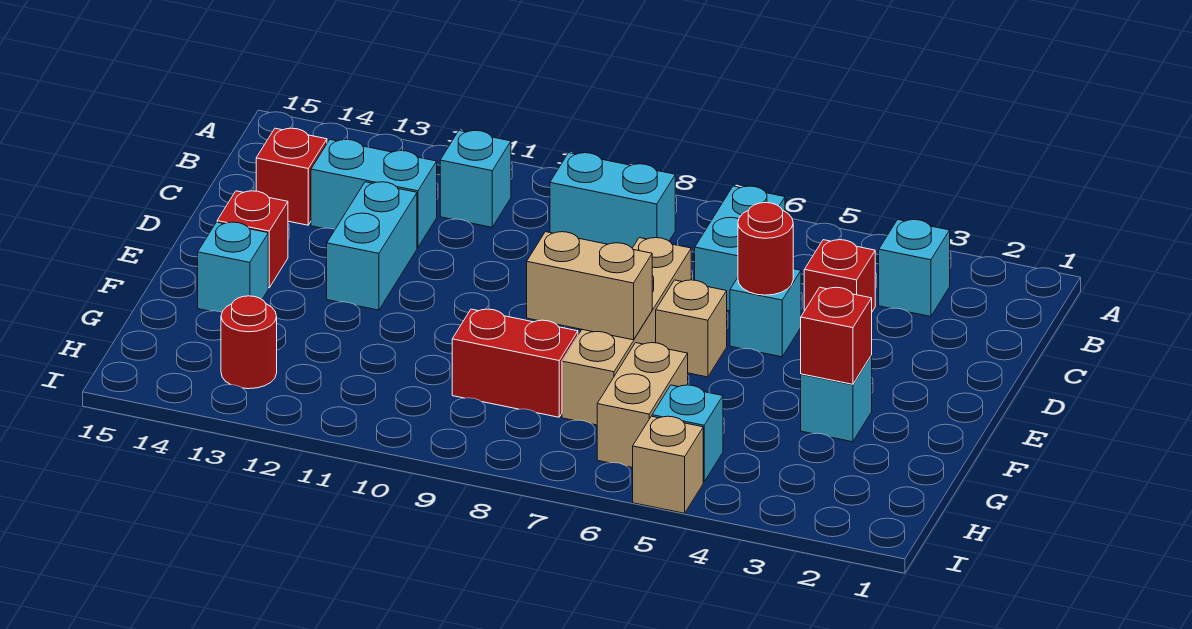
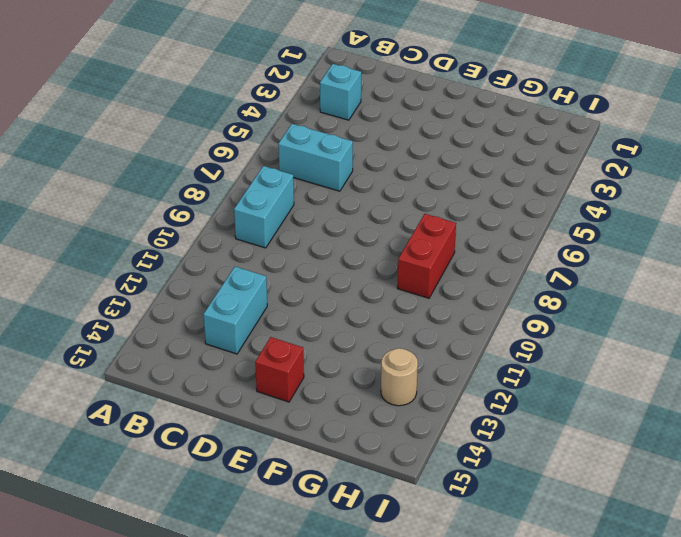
tan round brick H13 level 1 -> red round brick H13 level 1
none -> cyan brick B11 level 1
none -> red brick C4 level 1
none -> red brick C14 level 1

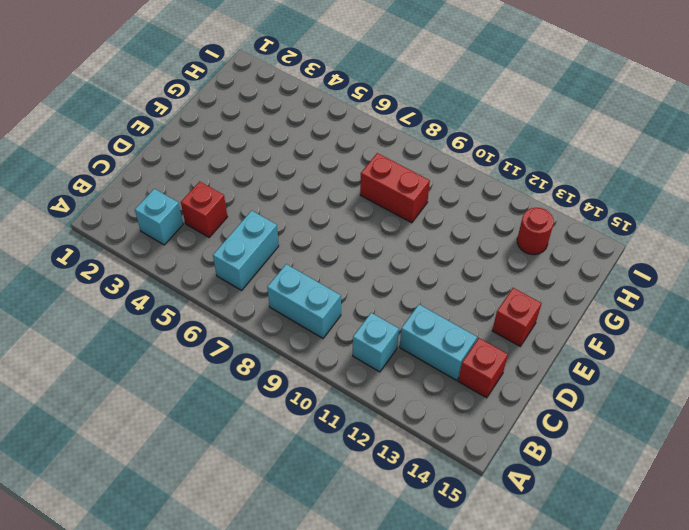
none -> cyan brick D5 level 1
none -> tan brick D7:G7 level 1
none -> cyan brick D12:E12 level 1

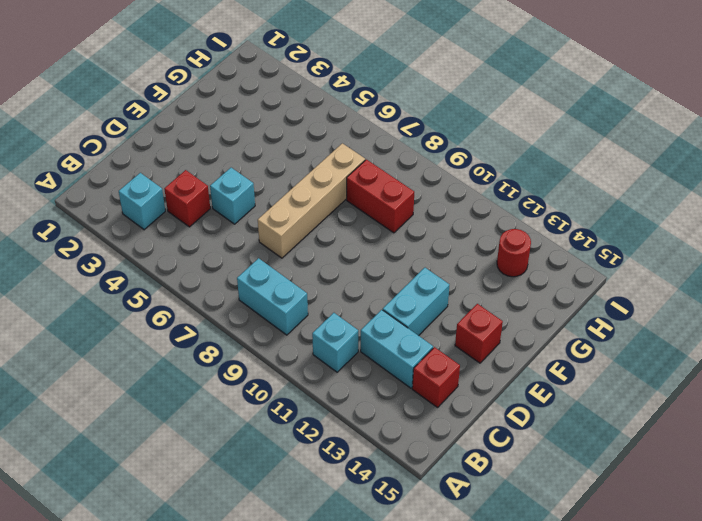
none -> cyan brick B6:C6 level 1
none -> tan brick E6 level 1
none -> cyan brick F3 level 1

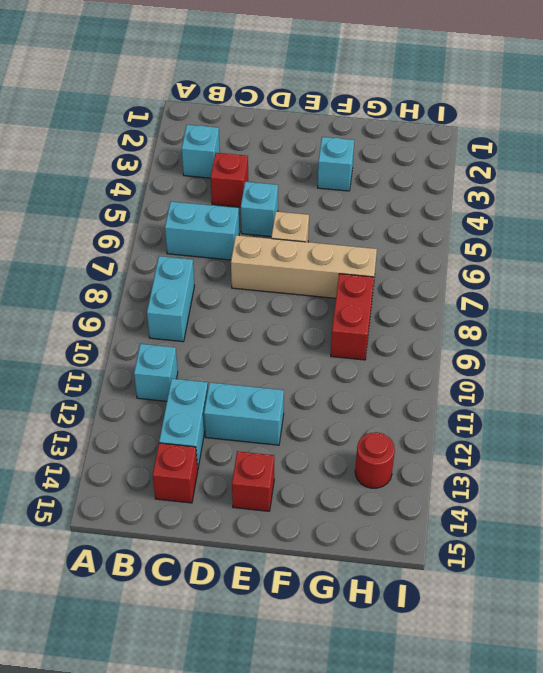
none -> cyan brick F14 level 1
none -> tan brick G6:H6 level 1
none -> cyan brick H5 level 1

